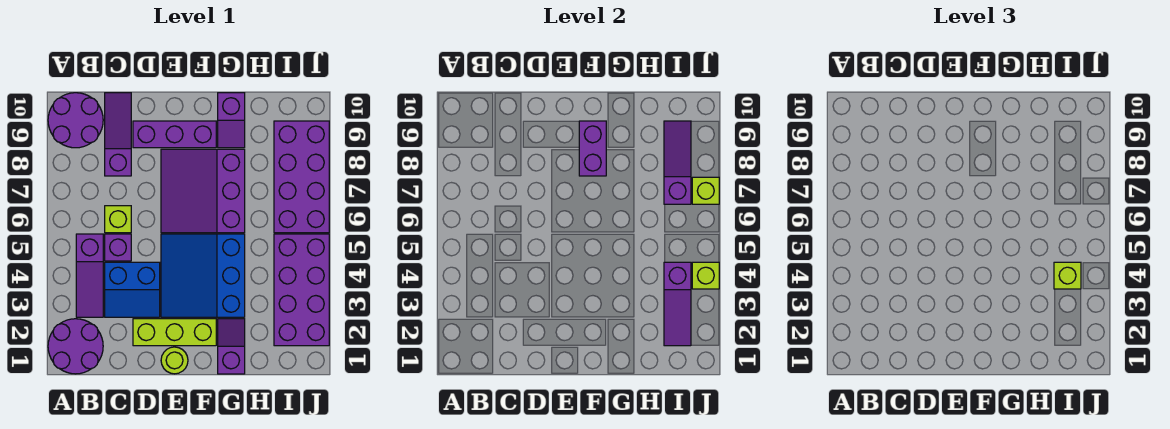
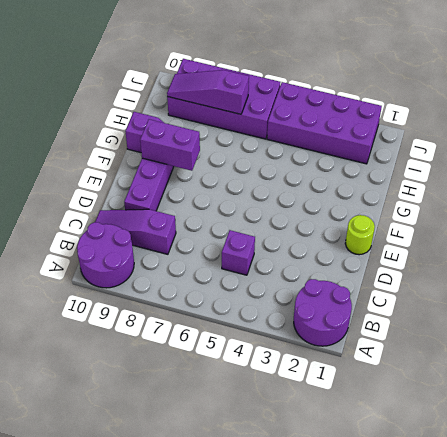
none -> purple slope B3:B5 level 1 top 5
none -> blue slope C3:D4 level 1 top 4
none -> lime brick C6 level 1

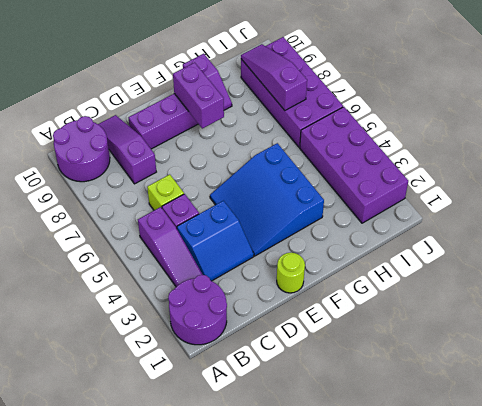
none -> lime brick D2:F2 level 1
none -> purple slope E6:G8 level 1 top G
none -> purple slope G1:G2 level 1 top 1

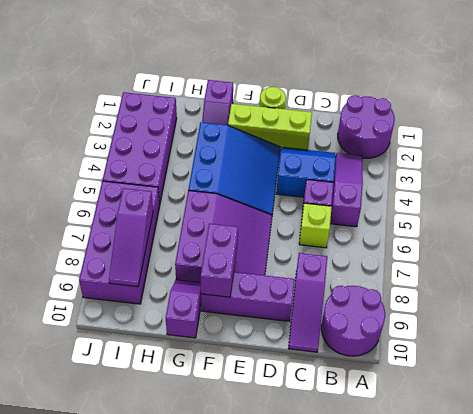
none -> purple slope I2:I4 level 2 top 4
none -> lime brick J4 level 2
none -> lime brick J7 level 2

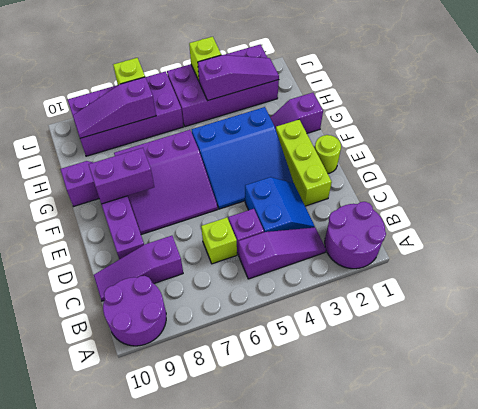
none -> lime brick I4 level 3

